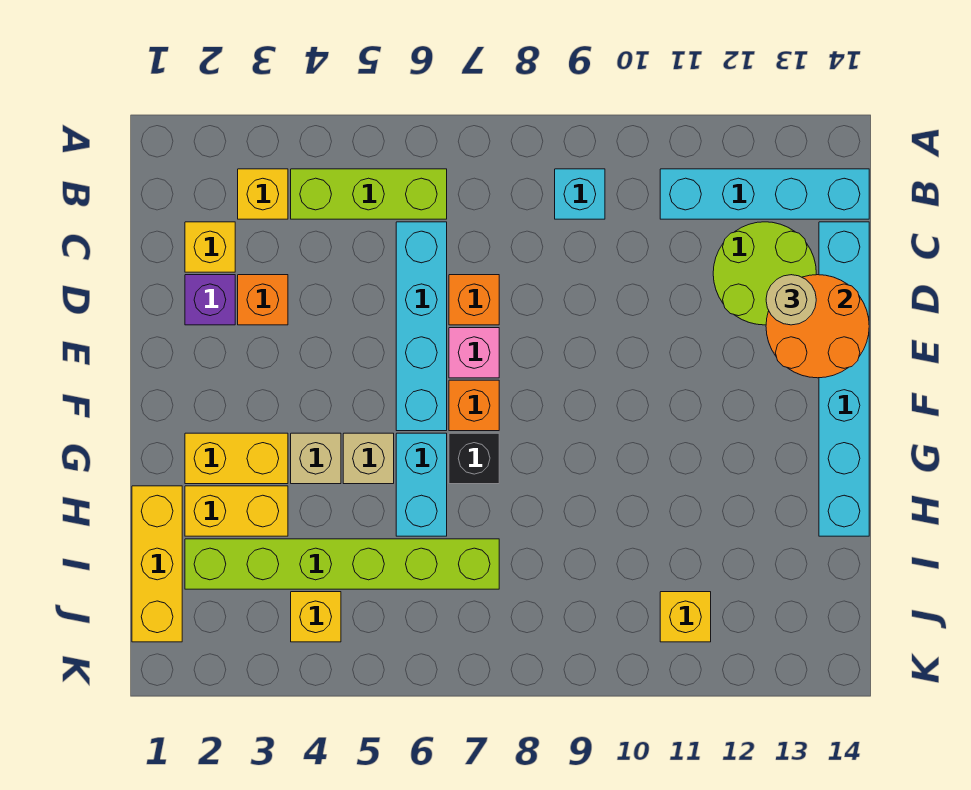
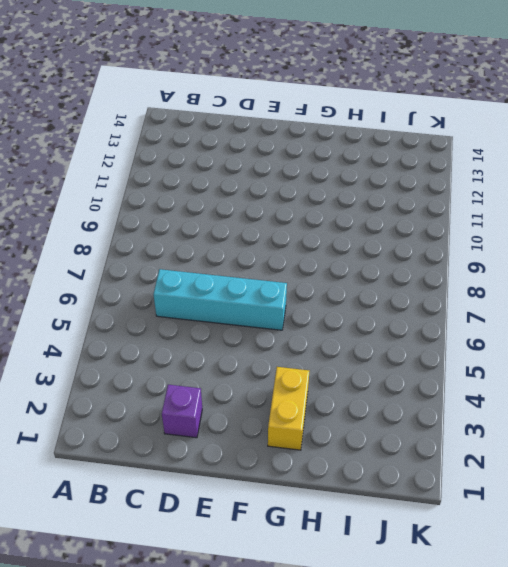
none -> yellow brick B3 level 1
none -> lime brick B4:B6 level 1
none -> cyan brick B9 level 1

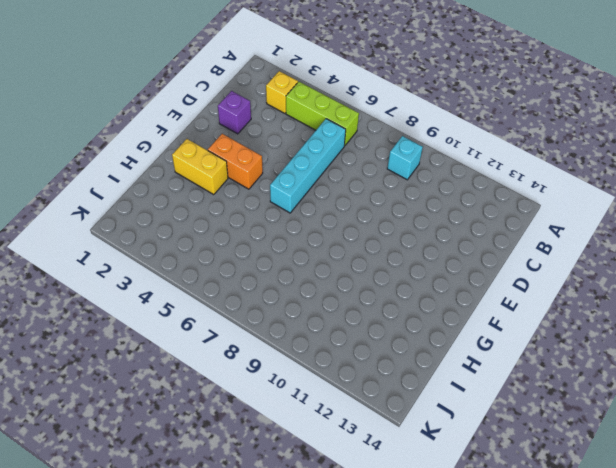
orange brick F3:F4 level 1 -> none
none -> cyan brick B11:B14 level 1
none -> yellow brick C2 level 1
none -> lime round brick C12:D13 level 1

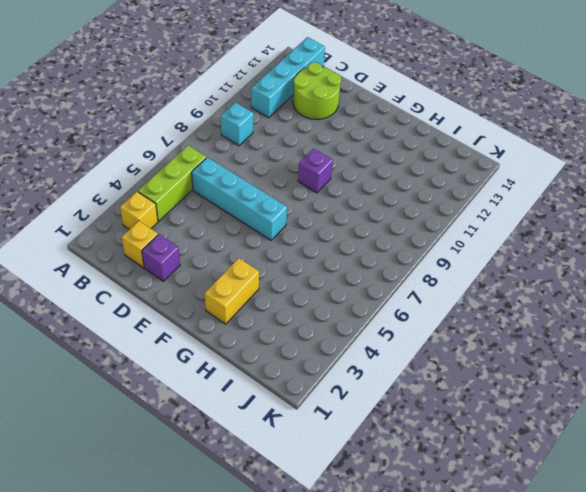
purple brick F9 level 1 -> none
none -> cyan brick C14:H14 level 1
none -> orange brick D3 level 1
none -> orange brick D7 level 1

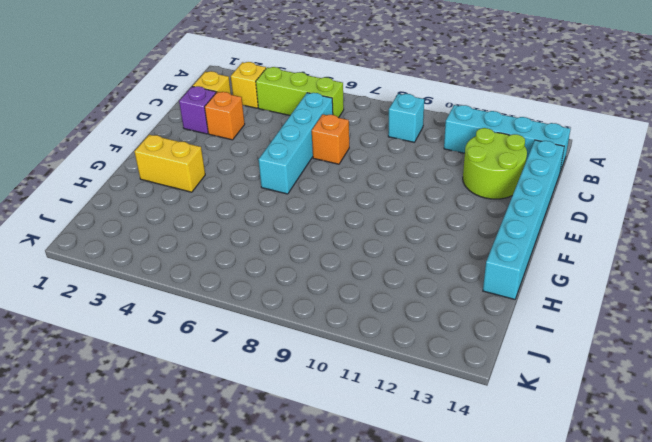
none -> pink brick E7 level 1
none -> orange brick F7 level 1
none -> tan brick G4 level 1

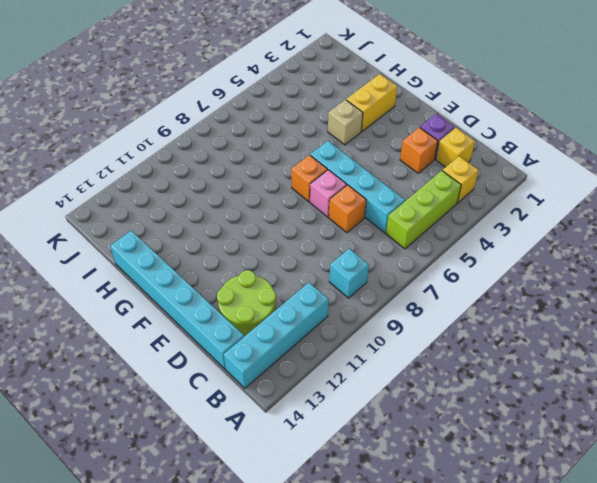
none -> tan brick G5 level 1
none -> cyan brick G6:H6 level 1
none -> black brick G7 level 1

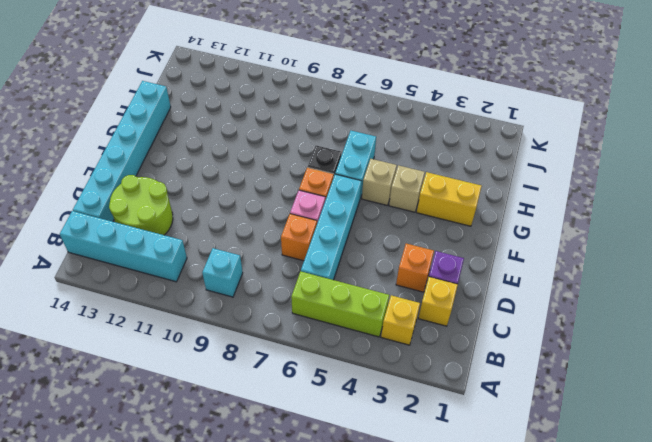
none -> yellow brick H1:J1 level 1
none -> yellow brick H2:H3 level 1
none -> lime brick I2:I7 level 1

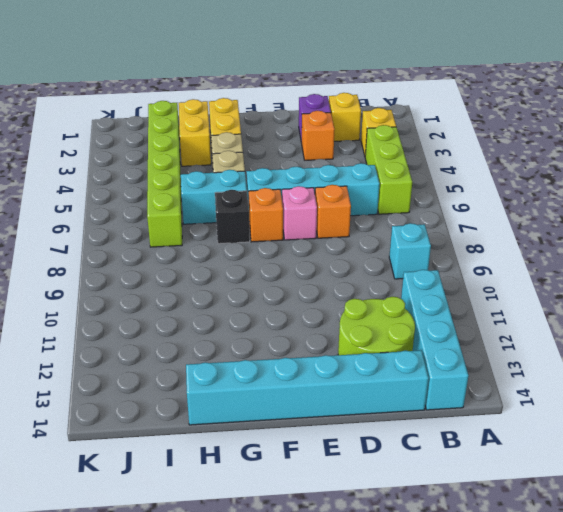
none -> yellow brick H1:J1 level 1
none -> yellow brick J4 level 1
none -> yellow brick J11 level 1

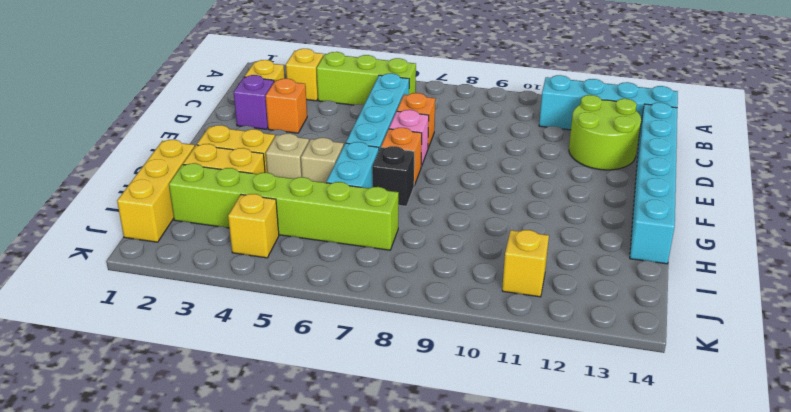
none -> cyan brick B9 level 1
none -> orange round brick D13:E14 level 2
none -> tan round brick D13 level 3

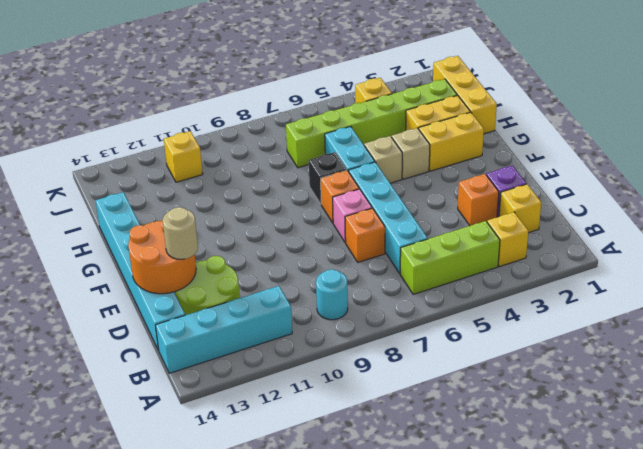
cyan round brick B9 level 1 -> cyan brick B9 level 1

